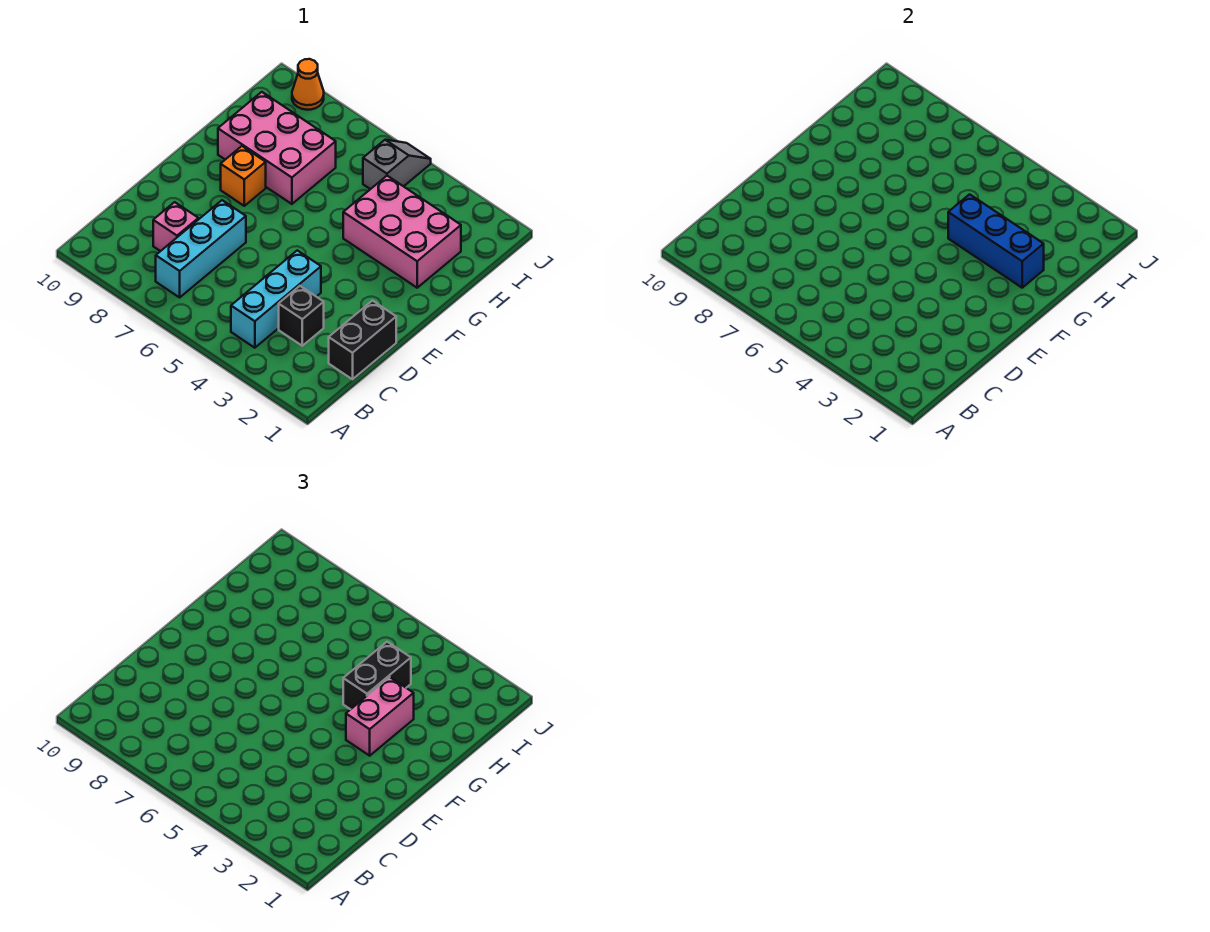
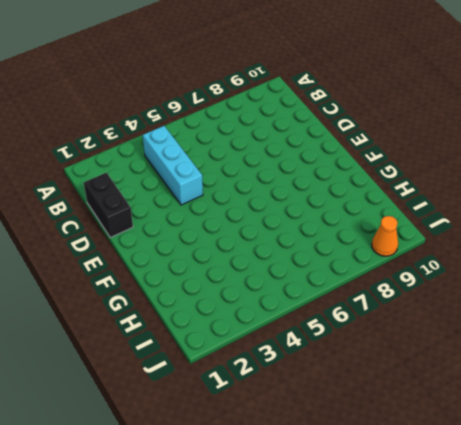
none -> cyan brick B7:D7 level 1
none -> black brick C3 level 1
none -> pink brick C8 level 1

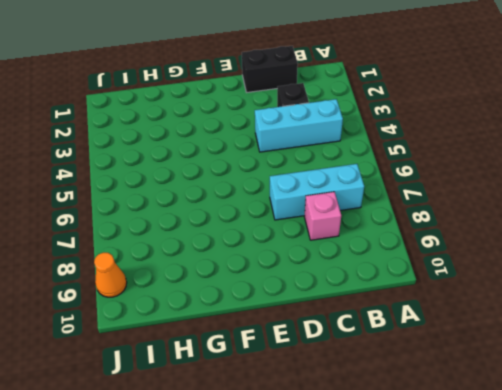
none -> orange brick F8 level 1
none -> pink brick G2:H4 level 1
none -> pink brick G7:H9 level 1

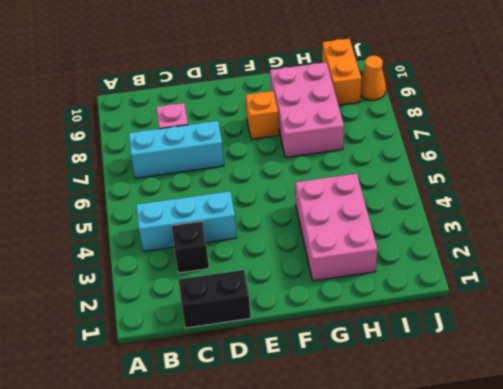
orange brick I9:I10 level 1 -> none
none -> grey slope I5:J5 level 1 top I
none -> blue brick G2:G4 level 2
none -> pink brick F3:G3 level 3

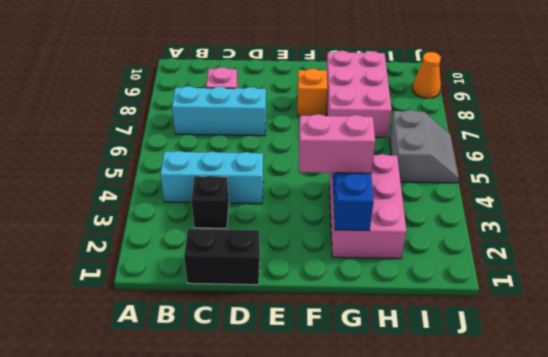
grey slope I5:J6 level 1 top I -> grey slope I5:J5 level 1 top I
none -> black brick G4:H4 level 3

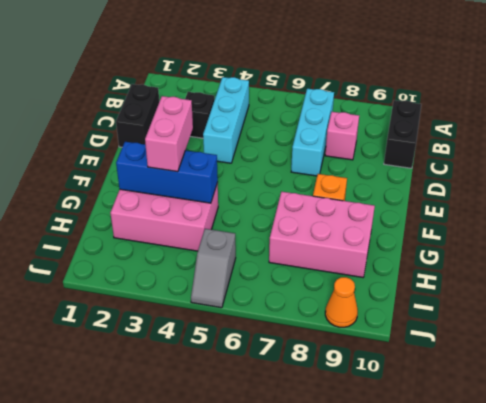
black brick B10:C10 level 1 -> black brick G4:H4 level 3

